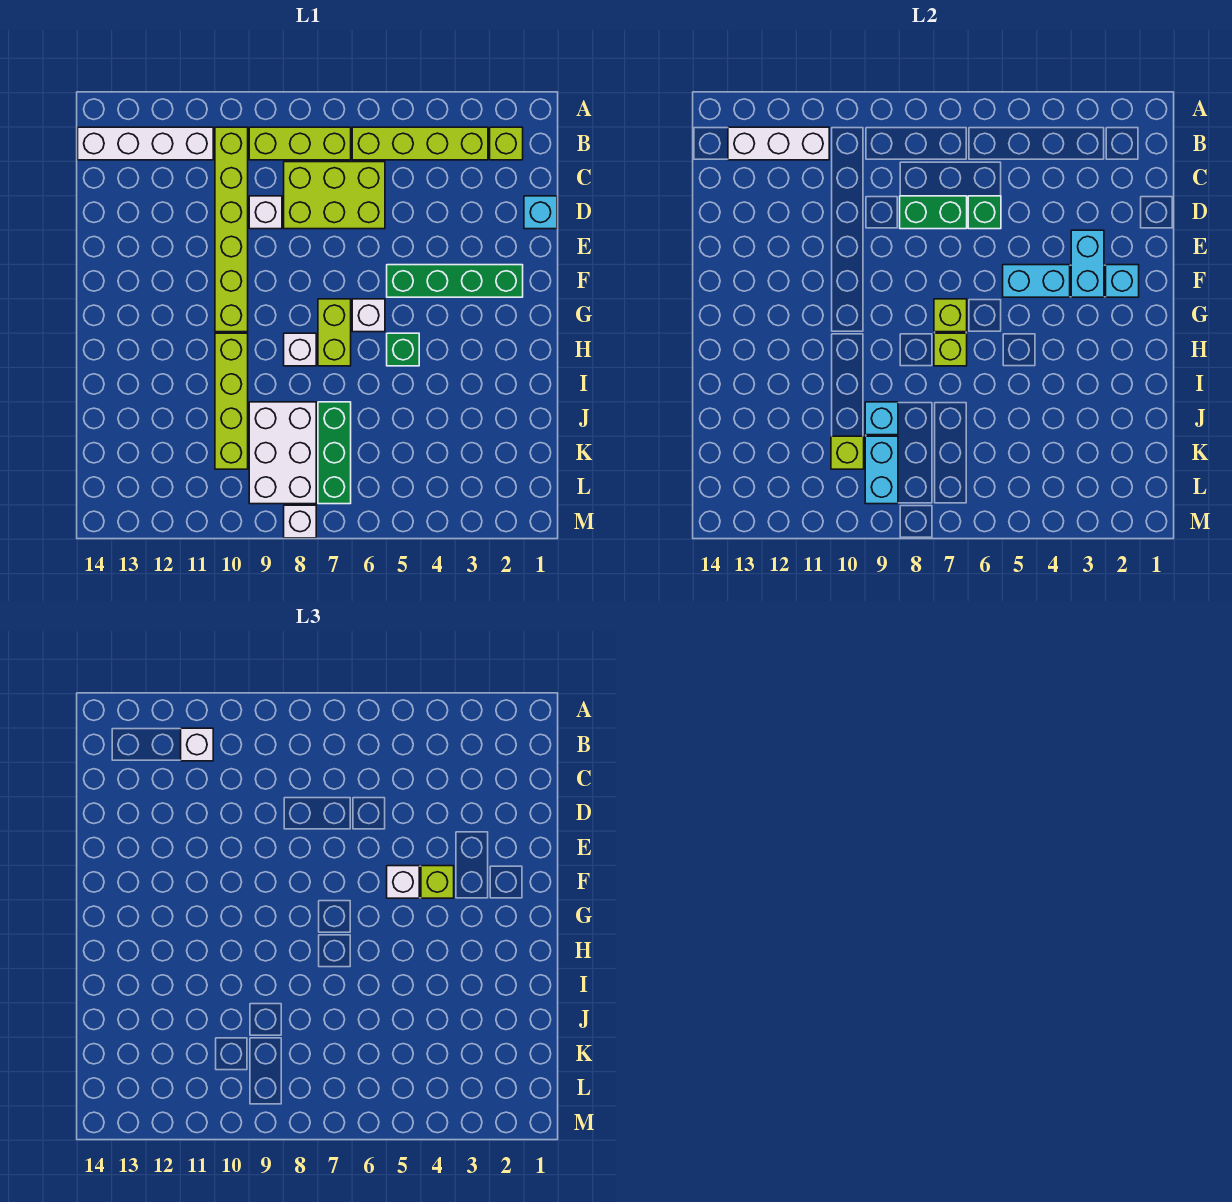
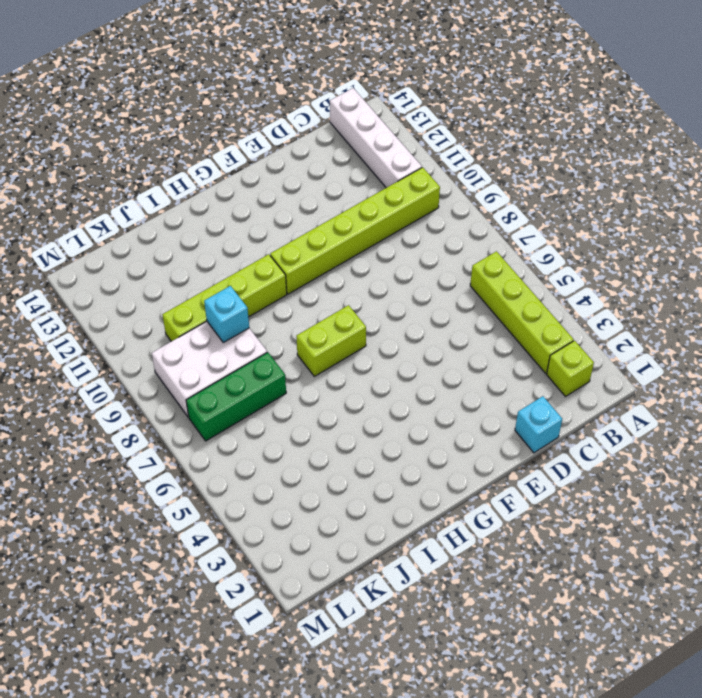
none -> lime brick B7:B9 level 1
none -> lime brick C6:D8 level 1
none -> white brick D9 level 1
none -> green brick F2:F5 level 1

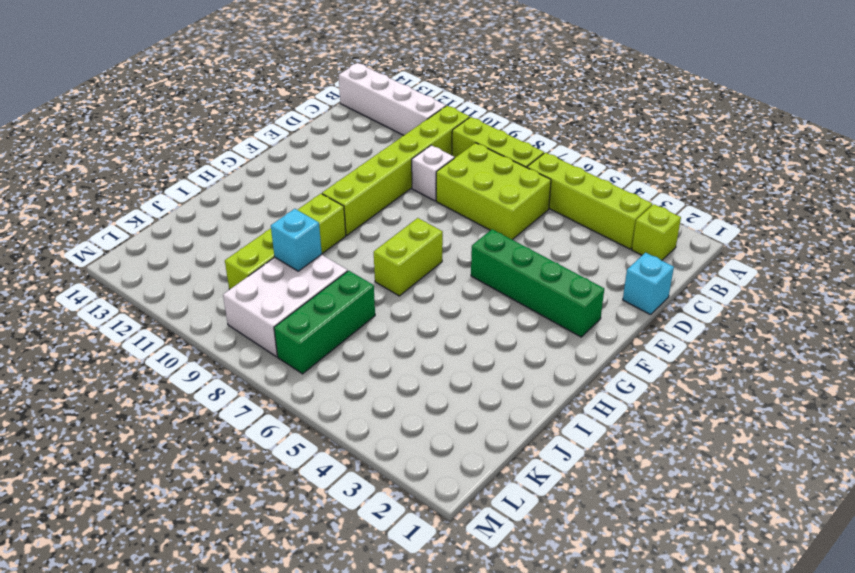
none -> white brick G6 level 1
none -> green brick H5 level 1
none -> white brick H8 level 1
none -> white brick M8 level 1

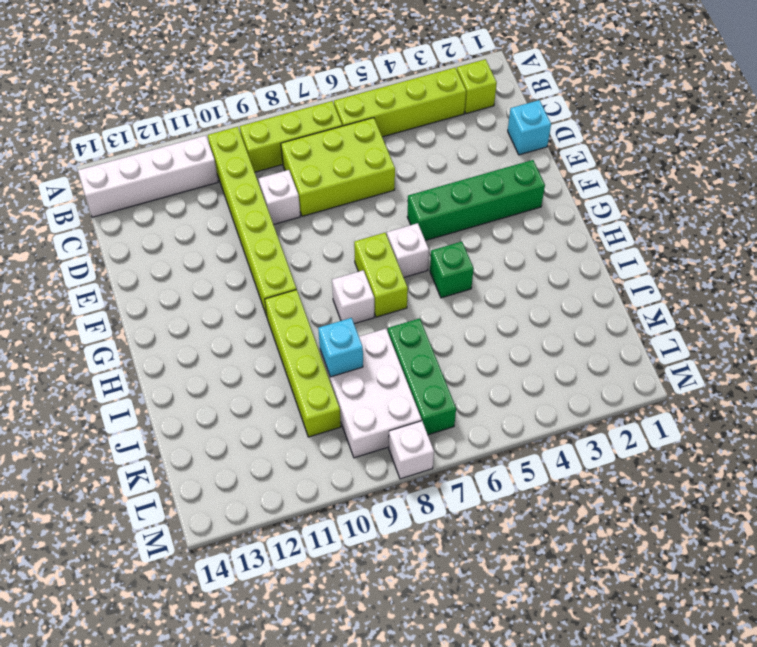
none -> white brick B11:B13 level 2
none -> green brick D6 level 2
none -> green brick D7:D8 level 2
none -> cyan brick E3:F3 level 2

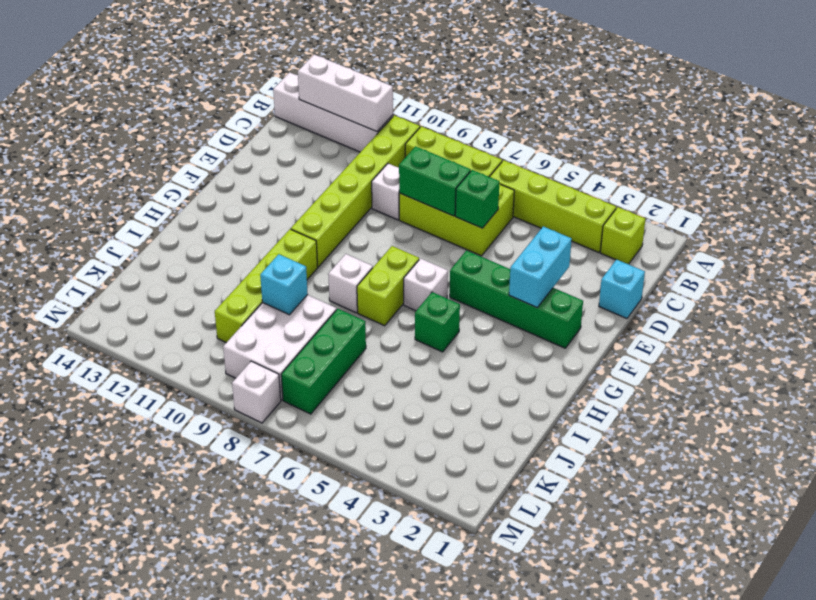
none -> cyan brick F2 level 2
none -> cyan brick F4:F5 level 2
none -> lime brick G7 level 2
none -> lime brick H7 level 2

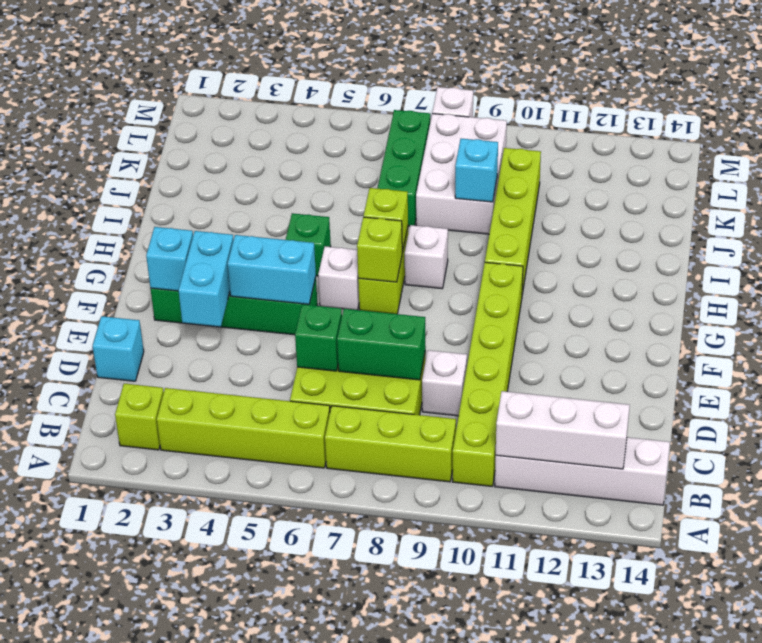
none -> cyan brick K9:L9 level 2
none -> lime brick K10 level 2
none -> white brick B11 level 3
none -> lime brick F4 level 3

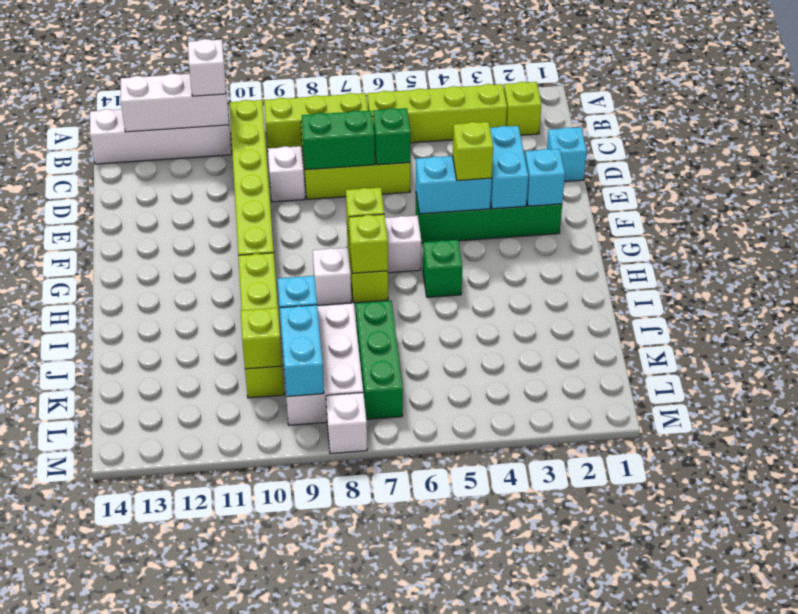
none -> white brick F5 level 3

